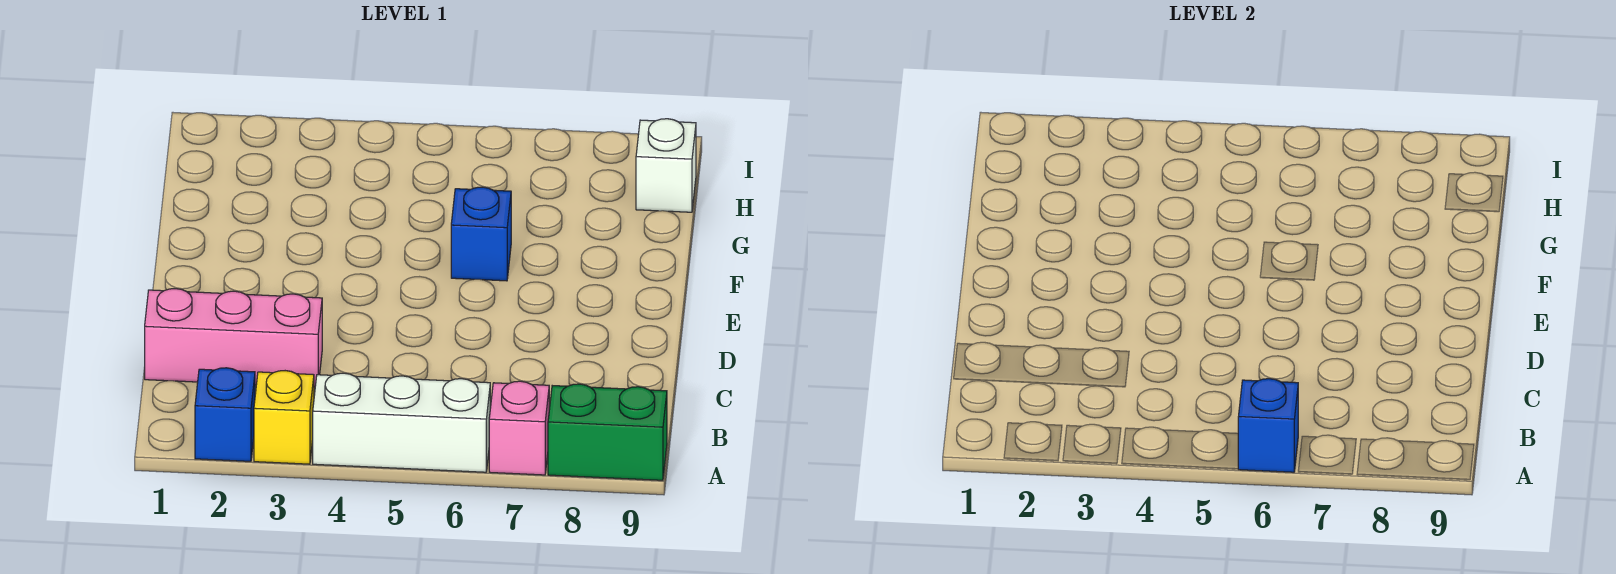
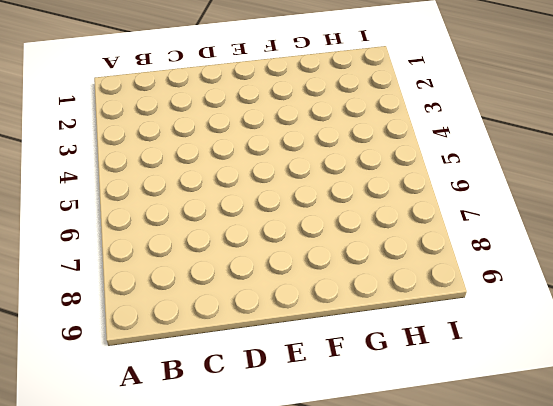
none -> blue brick A2 level 1
none -> yellow brick A3 level 1

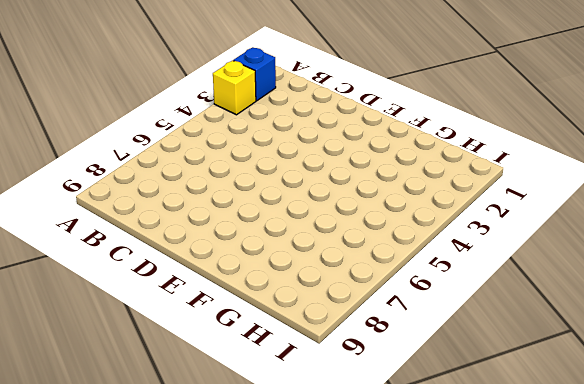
none -> white brick A4:A6 level 1
none -> pink brick A7 level 1

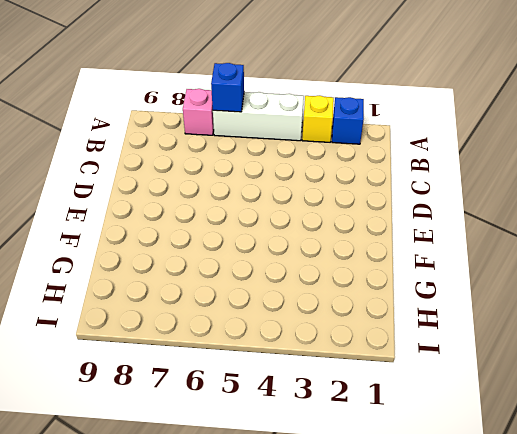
none -> green brick A8:A9 level 1
none -> pink brick C1:C3 level 1

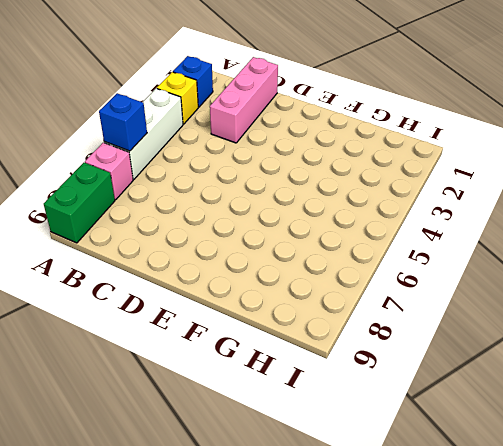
none -> blue brick F6 level 1
none -> white brick H9 level 1

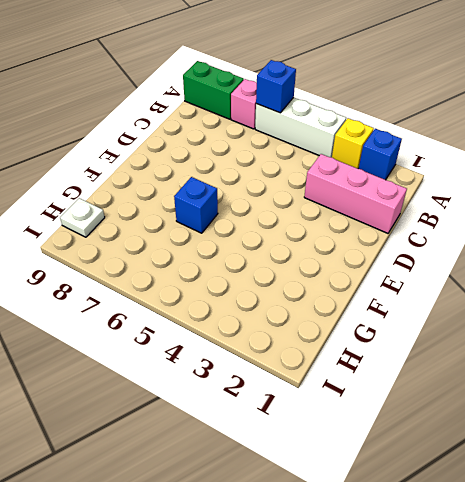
white plate H9 level 1 -> white brick H9 level 1

